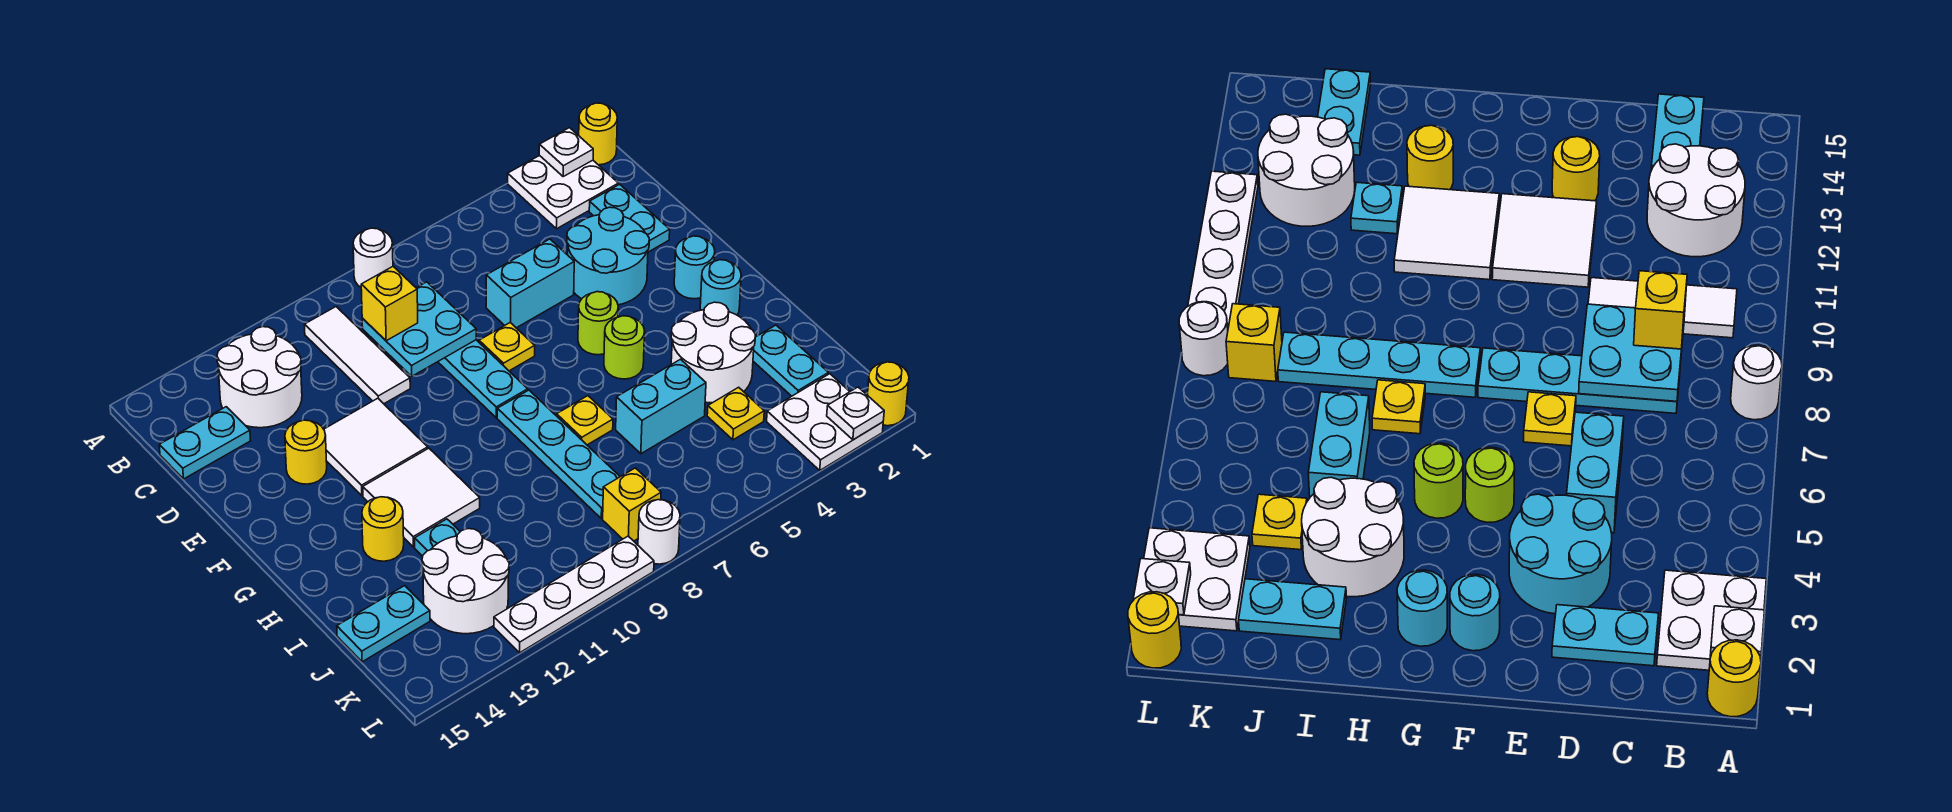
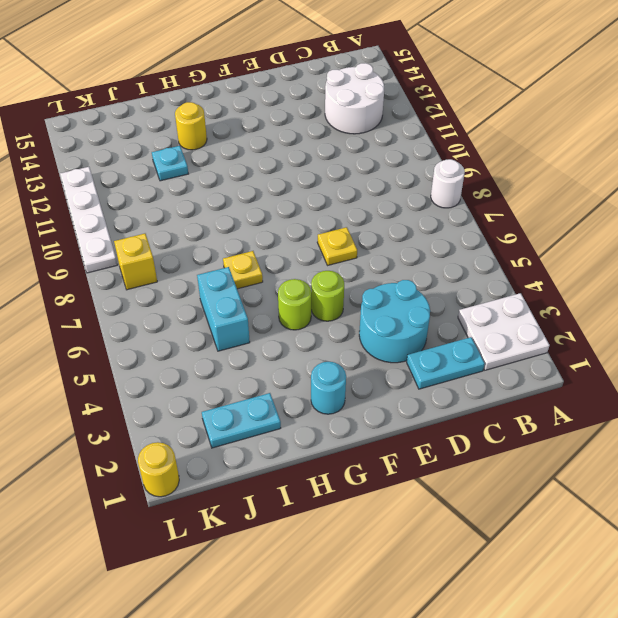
none -> yellow round brick A1 level 1
none -> white tile B10:D10 level 1
none -> cyan plate C8:F8 level 1
none -> cyan plate C14:C15 level 1

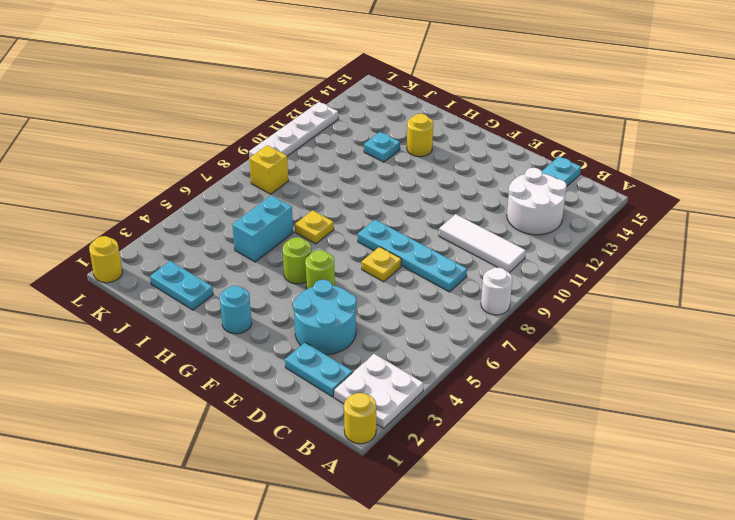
none -> cyan brick D5:D6 level 1
none -> white tile E11:F12 level 1
none -> yellow round brick E13 level 1
none -> cyan round brick F2 level 1

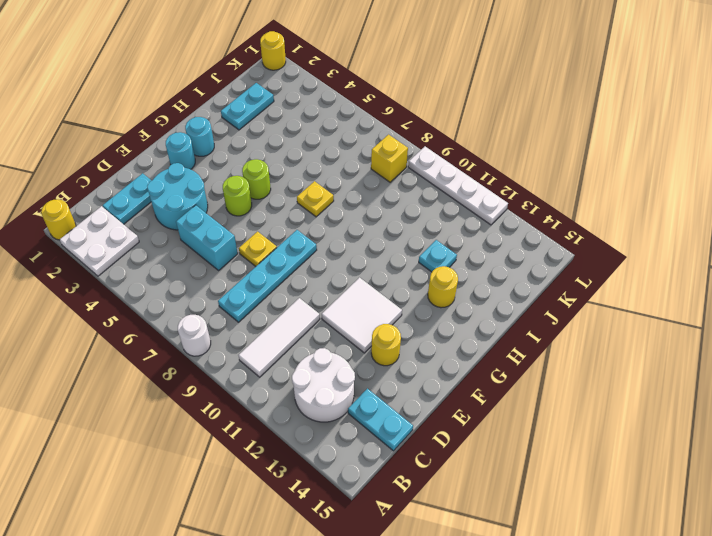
none -> cyan plate G8:J8 level 1
none -> white tile G11:H12 level 1
none -> white round brick H3:I4 level 1
none -> cyan brick I5:I6 level 1

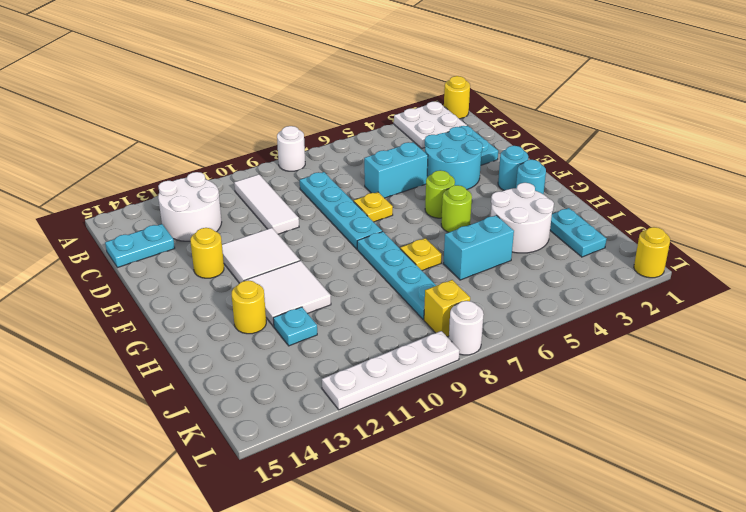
none -> yellow plate J4 level 1
none -> white round brick J12:K13 level 1
none -> cyan plate J14:J15 level 1
none -> white plate K2:L3 level 1

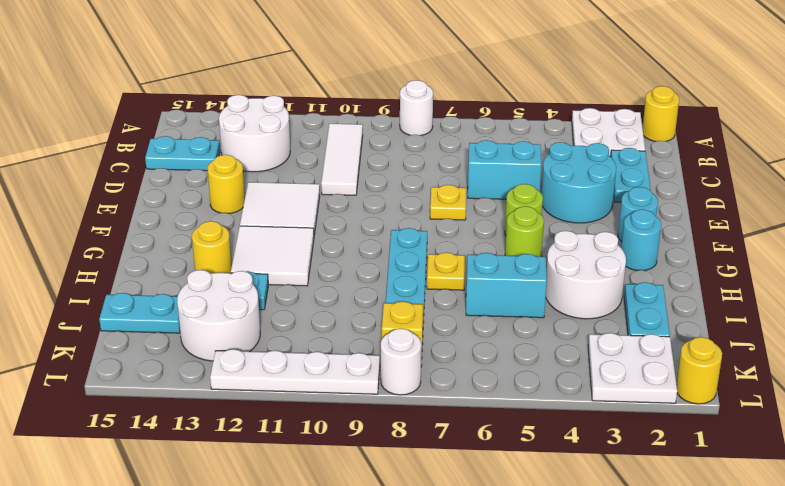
none -> cyan plate C8:F8 level 1
none -> yellow plate J4 level 1
none -> white plate A2 level 2
none -> cyan plate C8:D9 level 2

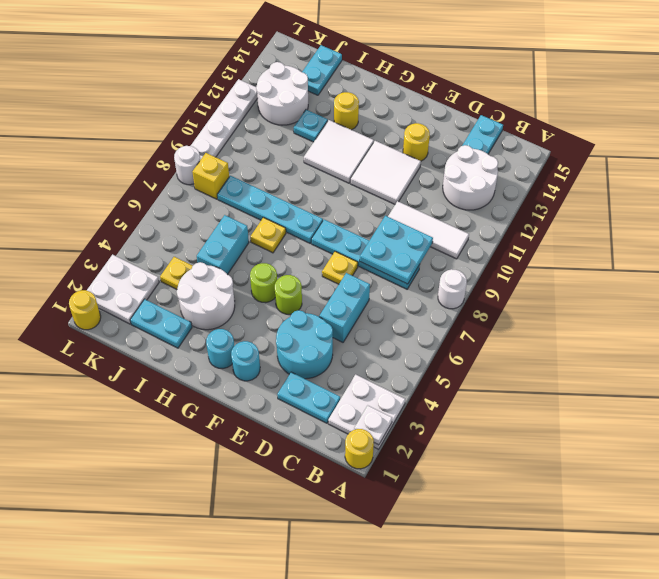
none -> white plate L2 level 2
none -> yellow brick C9 level 3

